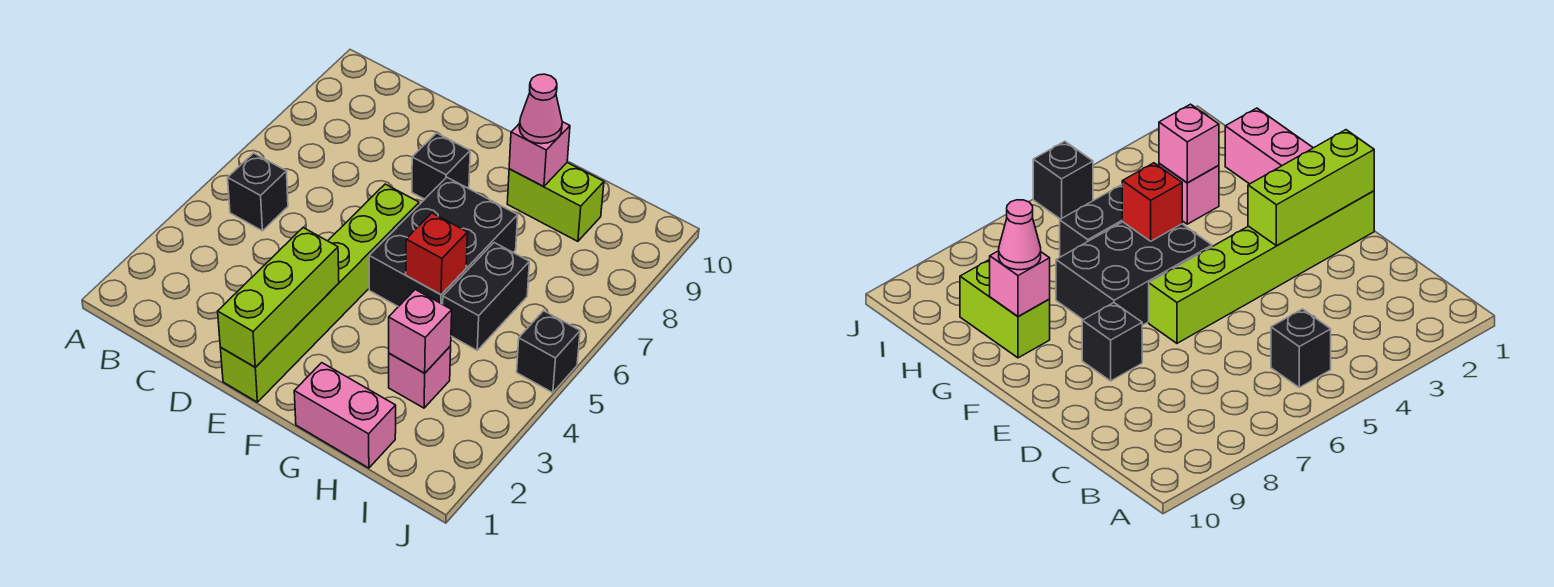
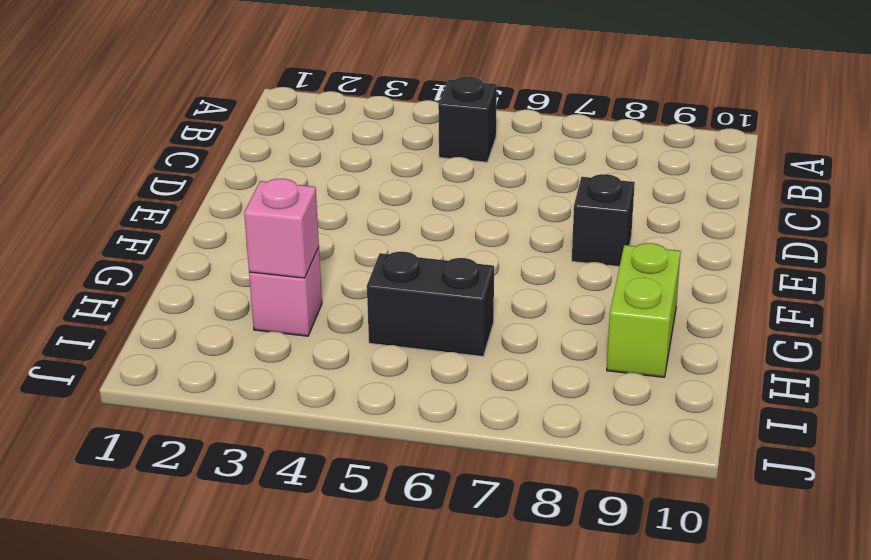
none -> lime brick E1:E6 level 1
none -> black brick F5:G7 level 1
none -> pink brick G1:H1 level 1

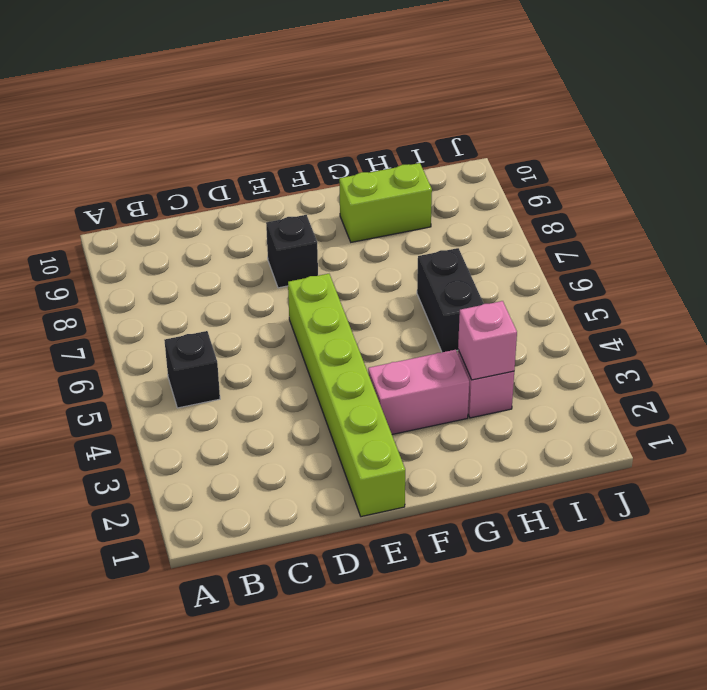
pink brick F3:G3 level 1 -> pink brick G1:H1 level 1
none -> black brick F5:G7 level 1
none -> black brick J5 level 1
none -> lime brick E1:E3 level 2

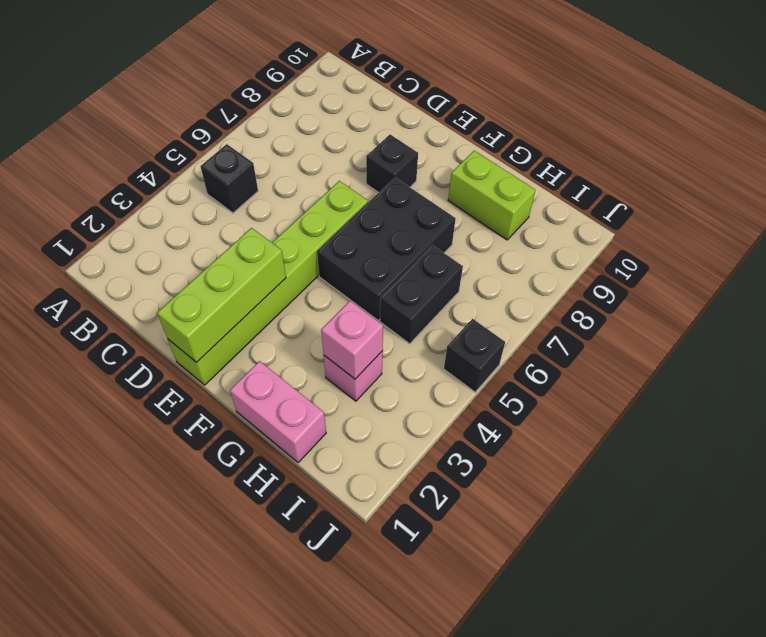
none -> red brick G5 level 2
none -> pink brick G9 level 2
none -> pink cone G9 level 3

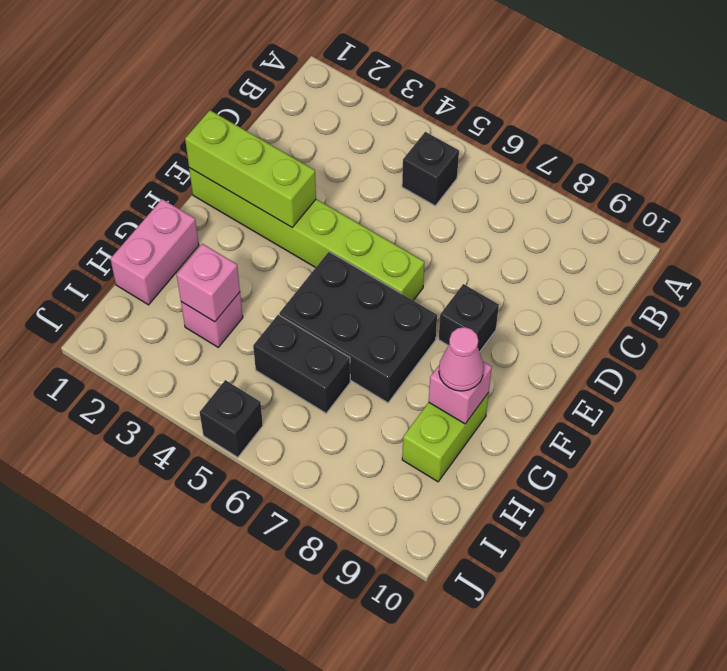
none -> red brick G5 level 2

